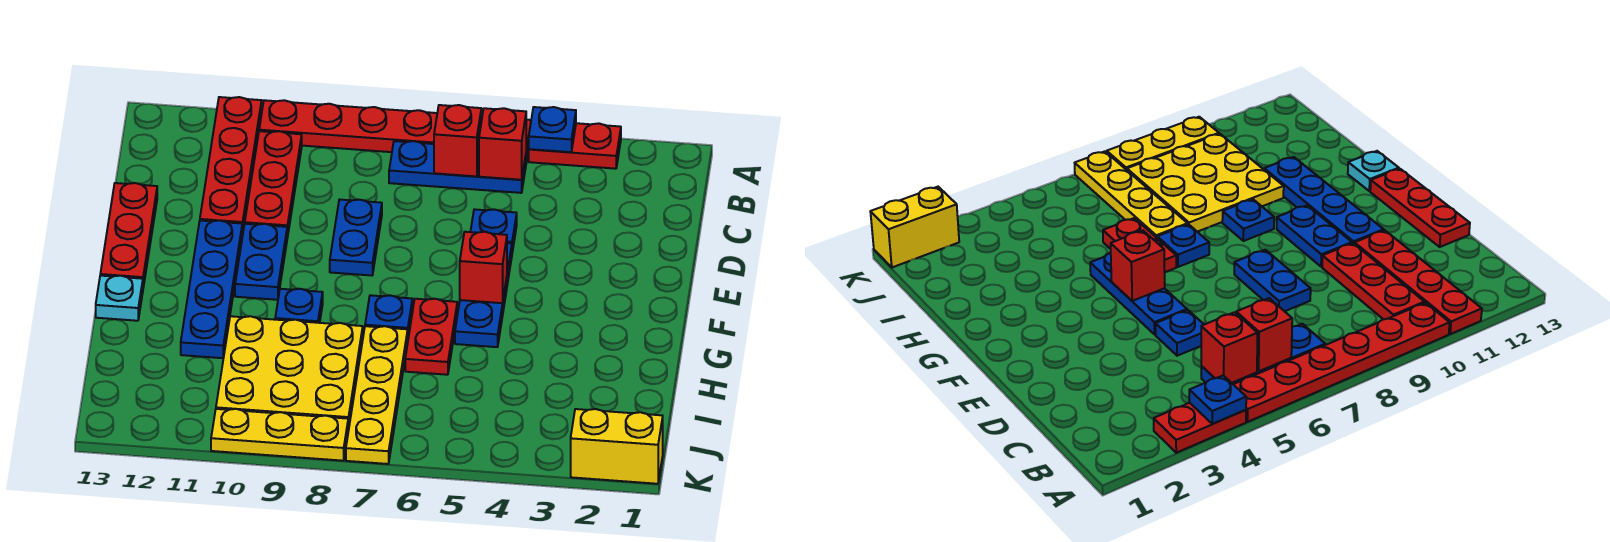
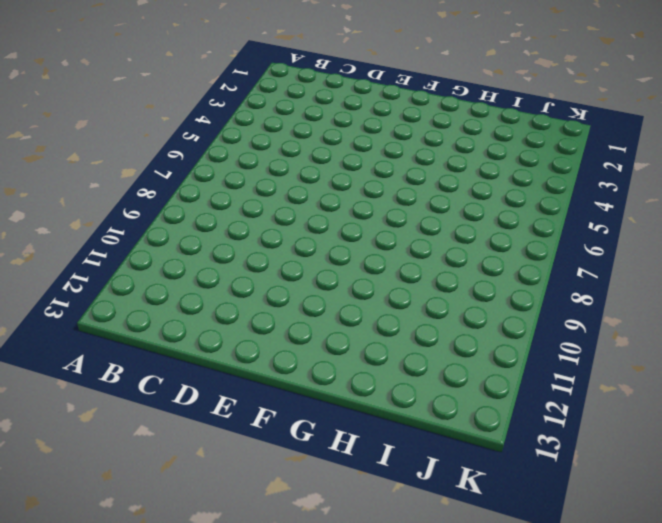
none -> red plate A3:A4 level 1
none -> red plate A5:A10 level 1
none -> red plate A11:D11 level 1

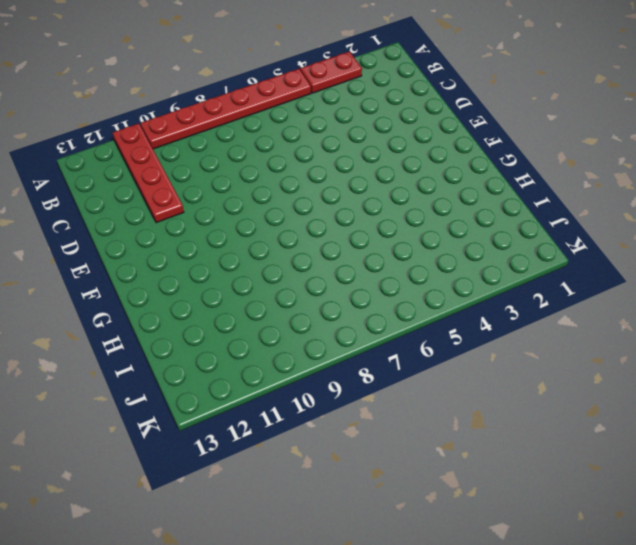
none -> blue plate B5:B7 level 1
none -> red plate B10:D10 level 1
none -> blue plate D5 level 1

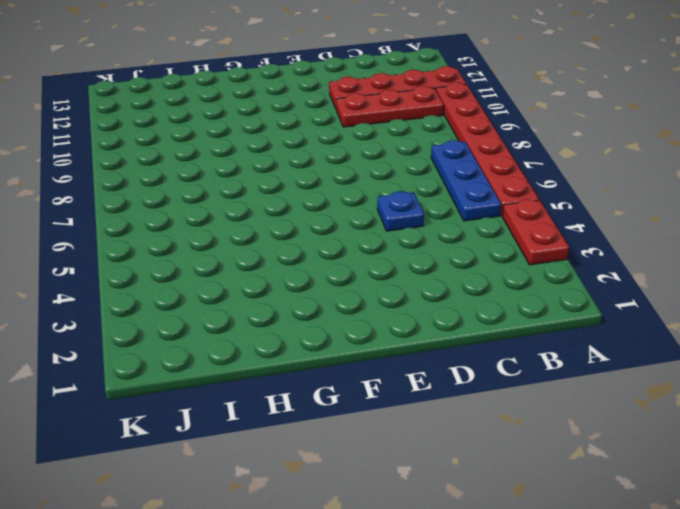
none -> blue plate D8:E8 level 1
none -> red plate D13:F13 level 1
none -> blue plate E5:G5 level 1

